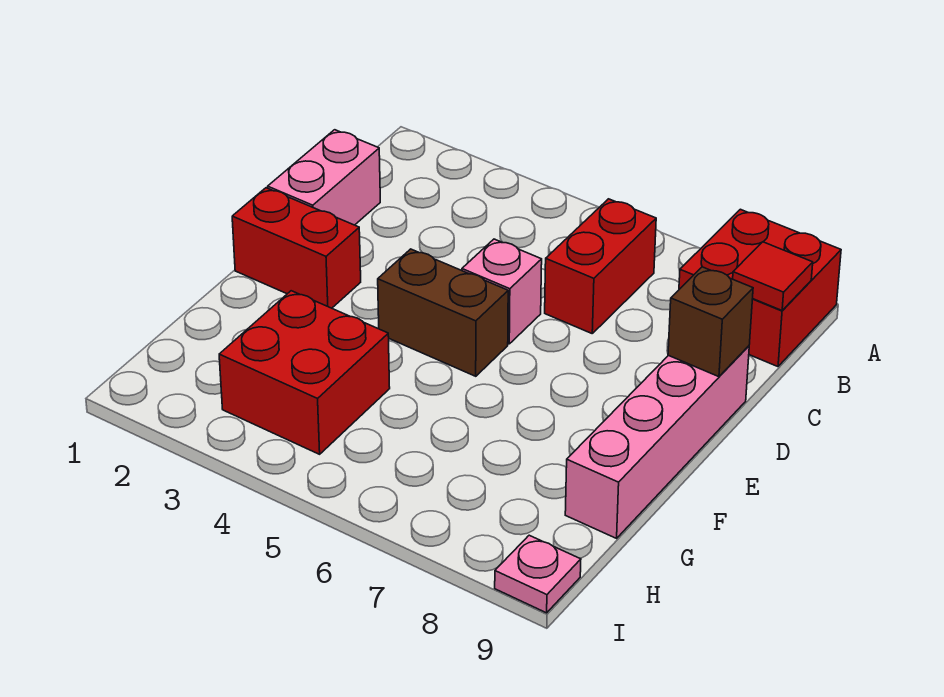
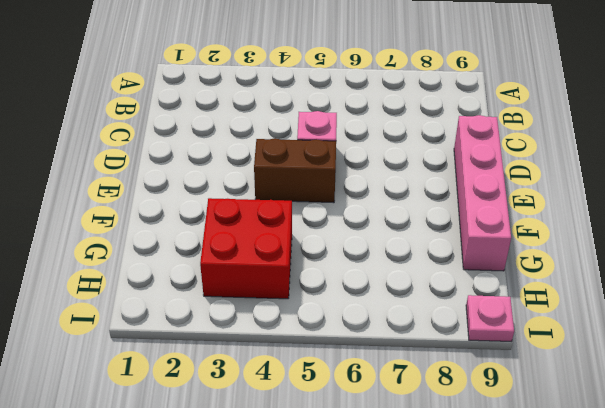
none -> red brick A8:B9 level 1
none -> red brick B6:C6 level 1

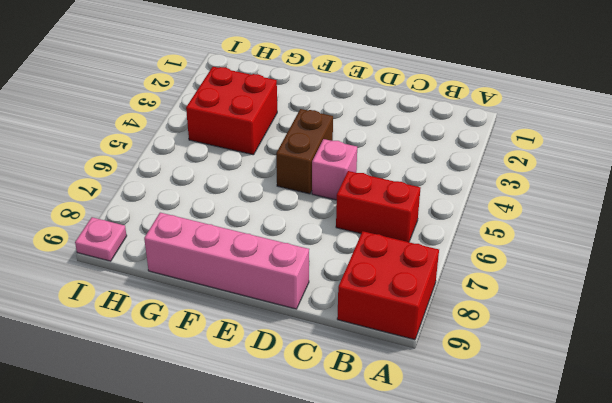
none -> pink brick C1:D1 level 1
none -> red brick E1:E2 level 1

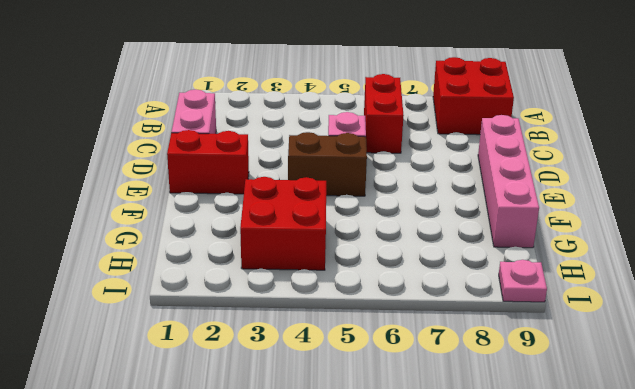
none -> red tile B9 level 2
none -> brown brick D9 level 2

